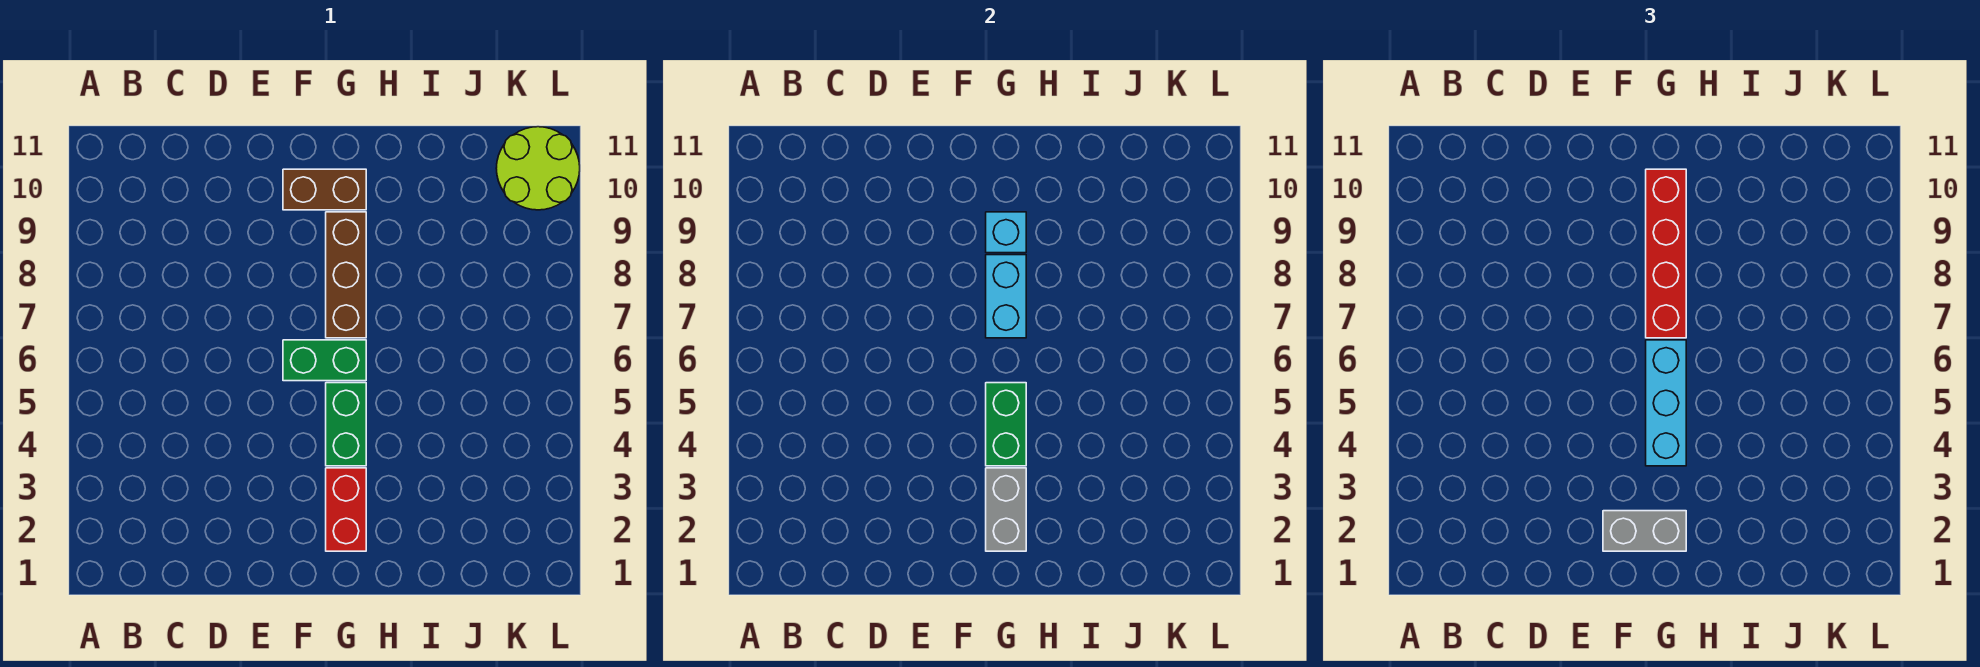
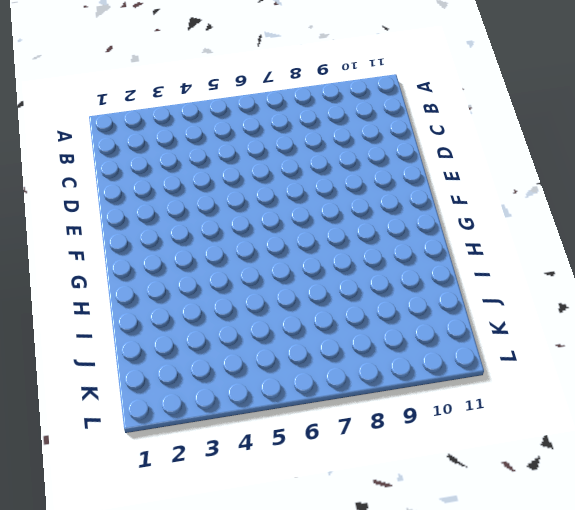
none -> green brick F6:G6 level 1
none -> brown brick F10:G10 level 1
none -> red brick G2:G3 level 1

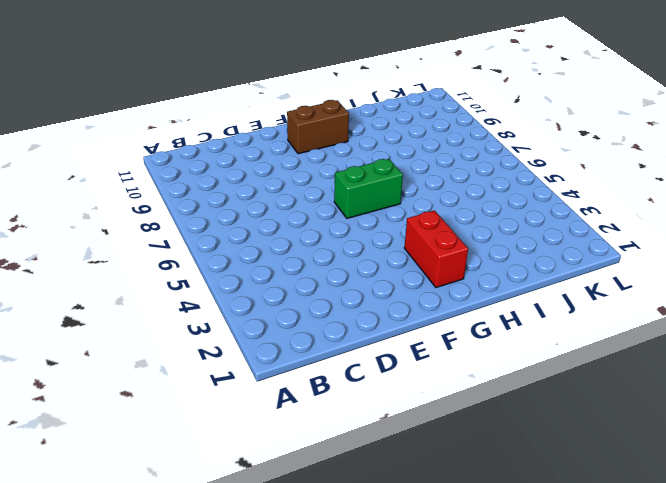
none -> green brick G4:G5 level 1
none -> brown brick G7:G9 level 1
none -> lime round brick K10:L11 level 1

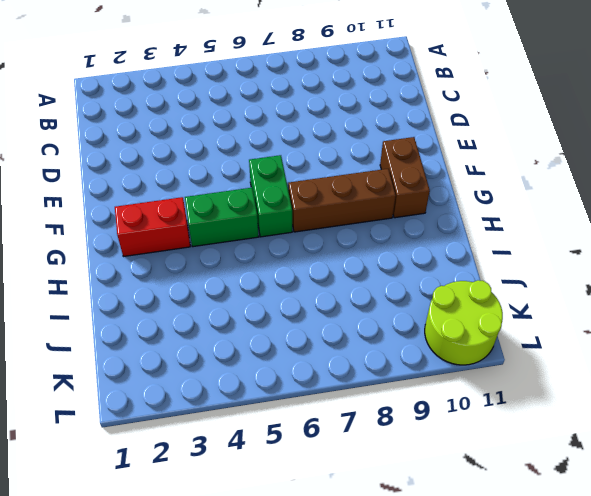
none -> grey brick G2:G3 level 2
none -> green brick G4:G5 level 2
none -> cyan brick G7:G8 level 2

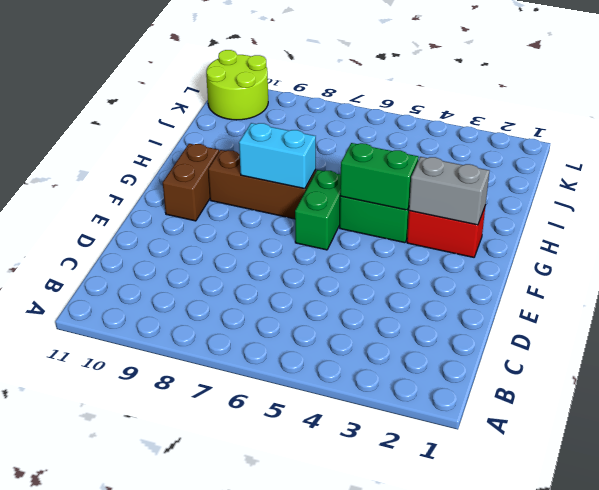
none -> cyan brick G9 level 2
none -> grey brick F2:G2 level 3
none -> cyan brick G4:G6 level 3

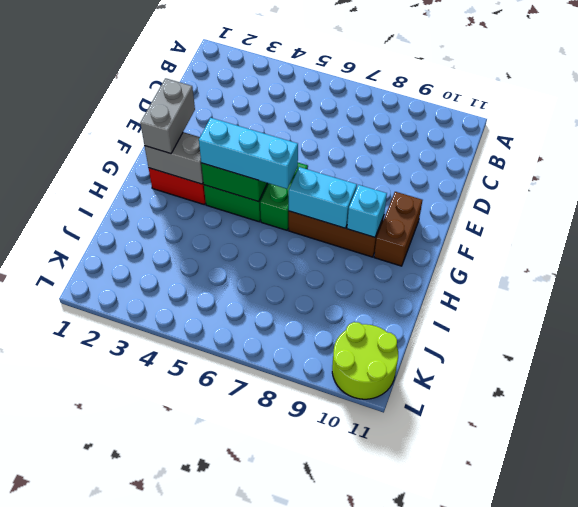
none -> red brick G7:G10 level 3

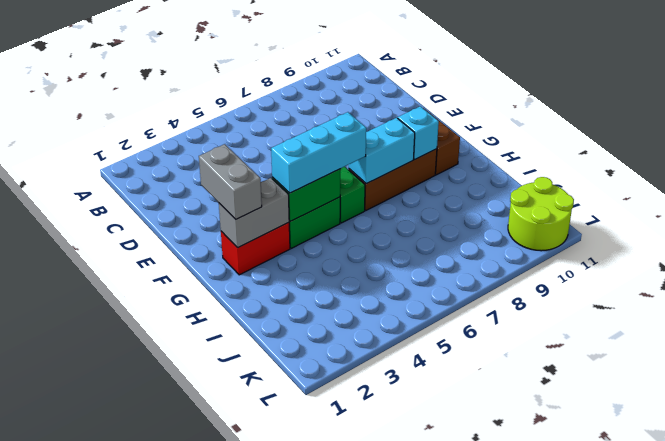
none -> red brick G7:G10 level 3

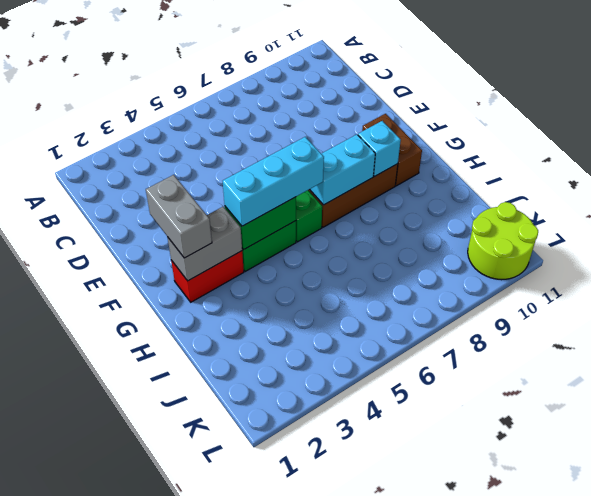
none -> red brick G7:G10 level 3

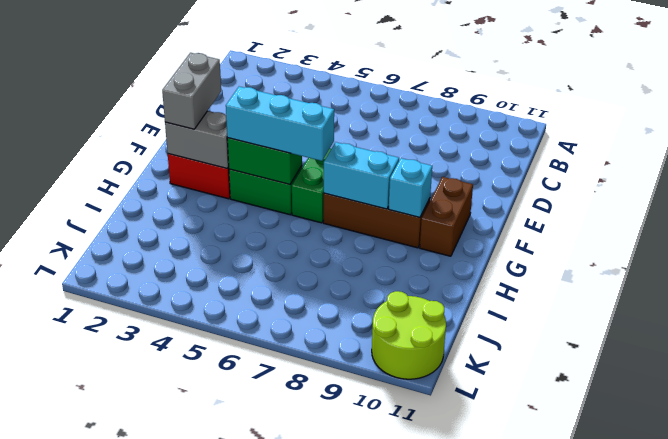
none -> red brick G7:G10 level 3

